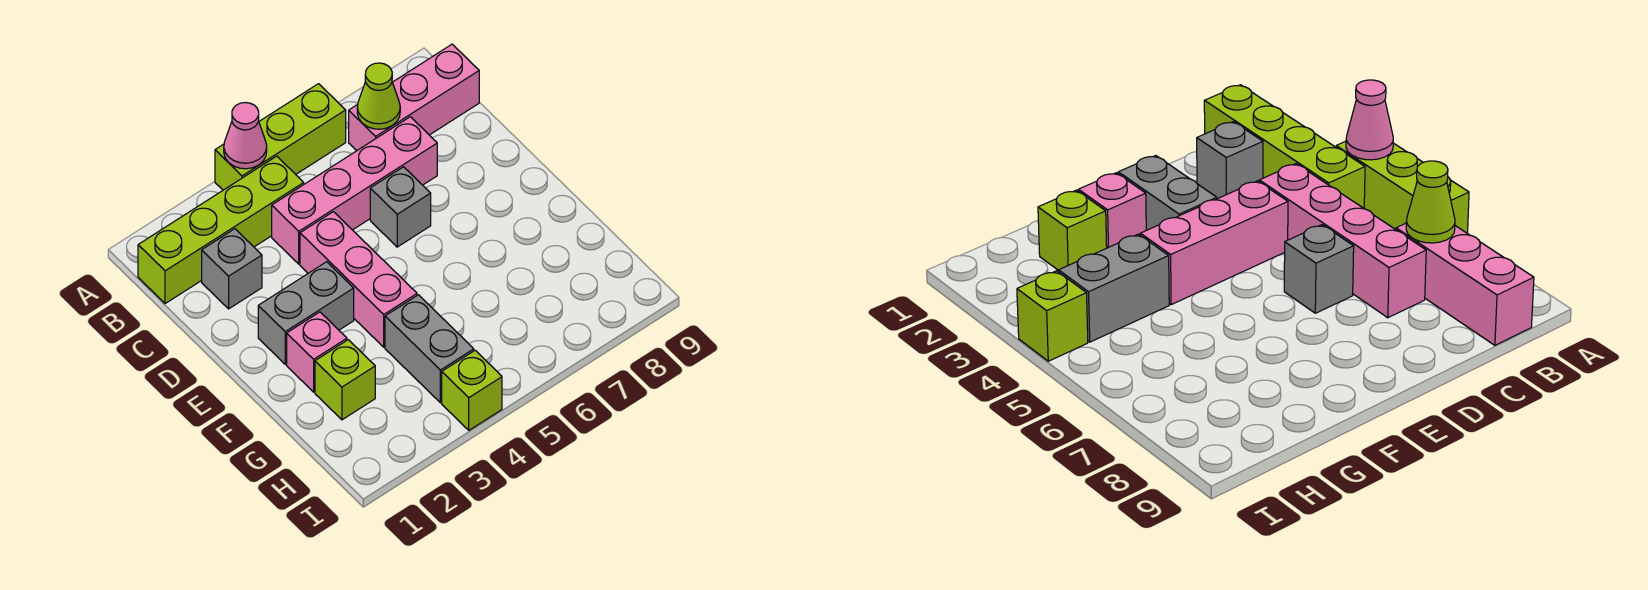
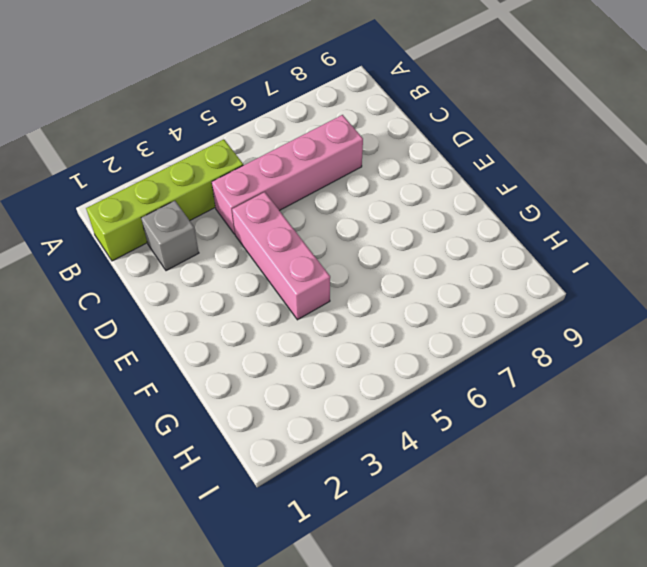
none -> lime brick A4:A6 level 1
none -> pink brick B7:B9 level 1
none -> grey brick D6 level 1

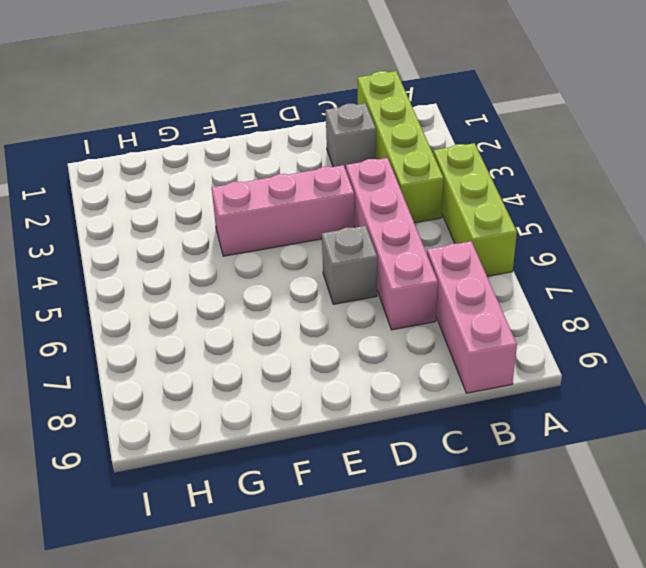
none -> grey brick E2:E3 level 1
none -> pink brick F2 level 1
none -> lime brick G2 level 1

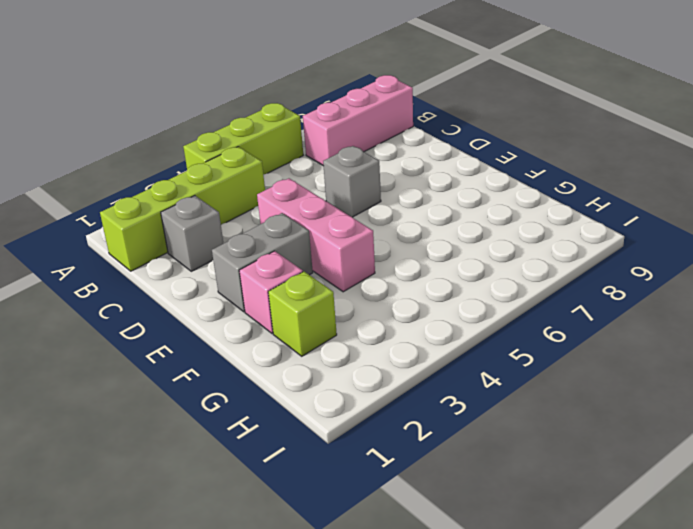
none -> pink brick C4:C7 level 1
none -> grey brick G4:H4 level 1
none -> lime brick I4 level 1

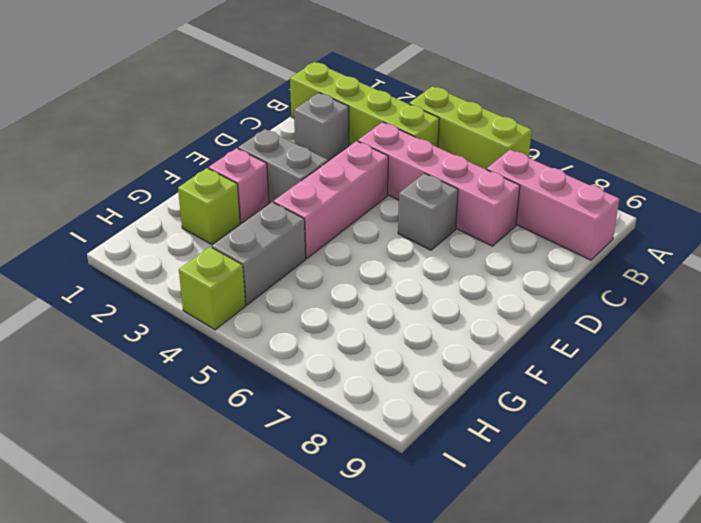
none -> pink cone A4 level 2
none -> lime cone B7 level 2

